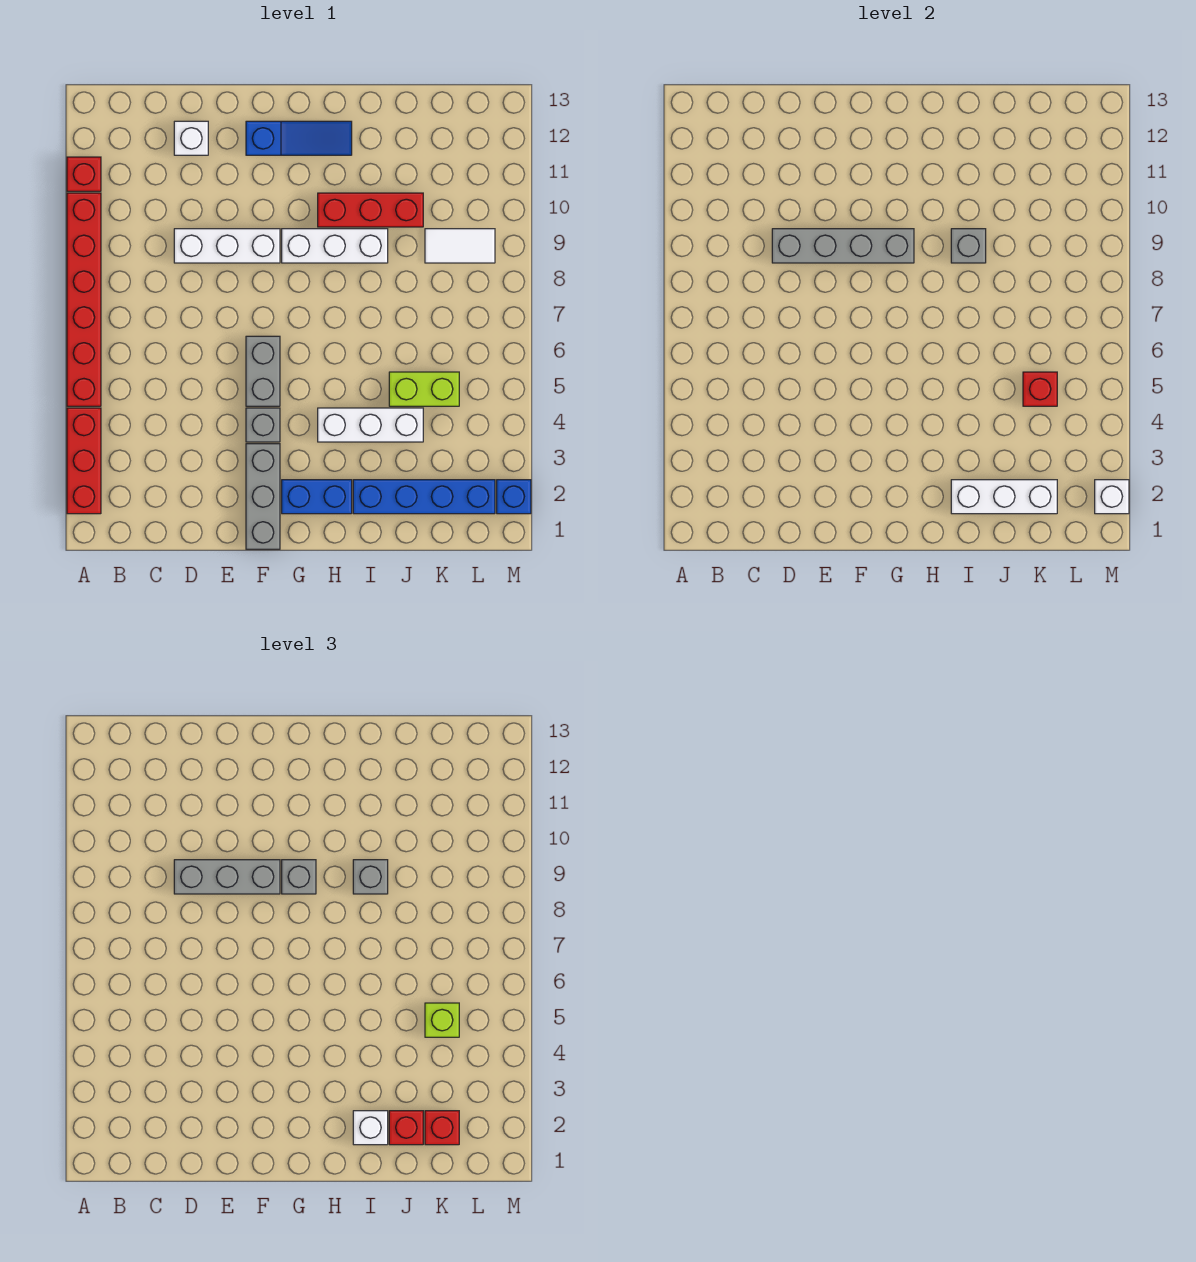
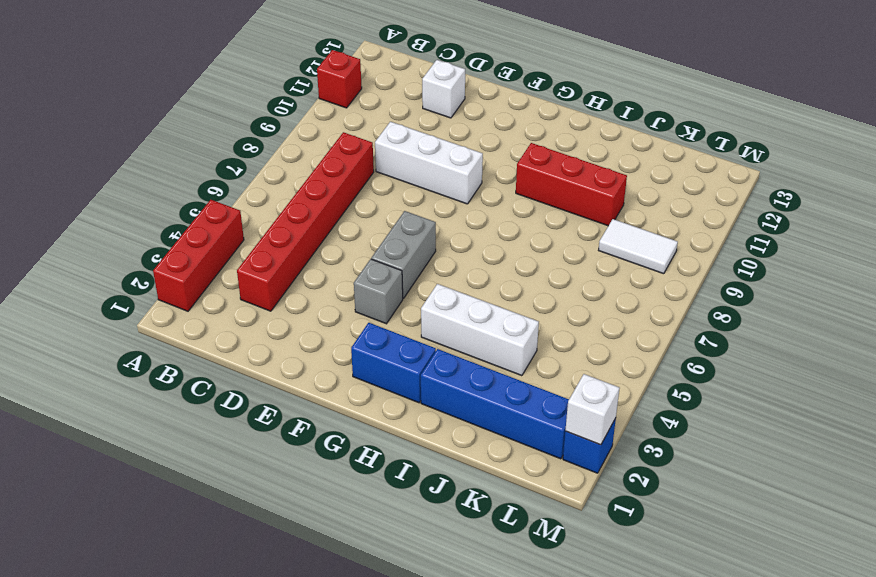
red brick C3:C8 level 1 -> red brick A5:A10 level 1
none -> grey brick F1:F3 level 1
none -> blue slope F12:H12 level 1 top F
none -> white brick G9:I9 level 1

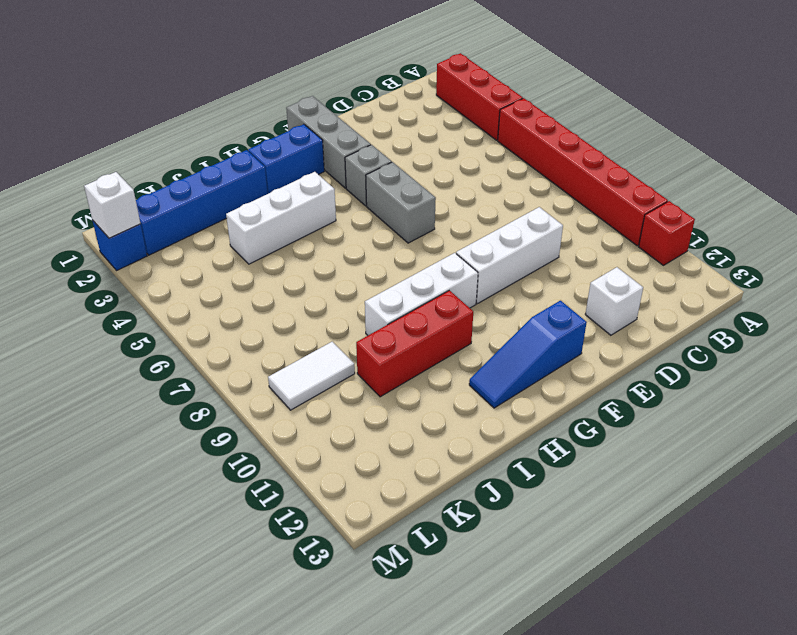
none -> lime brick J5:K5 level 1
none -> grey brick D9:G9 level 2
none -> white brick I2:K2 level 2

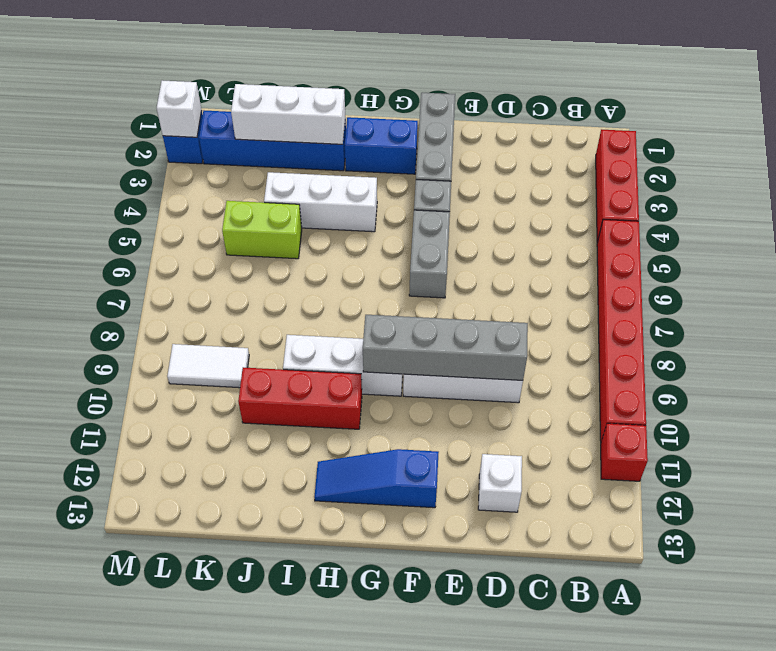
none -> grey brick I9 level 2
none -> red brick K5 level 2
none -> grey brick D9:F9 level 3

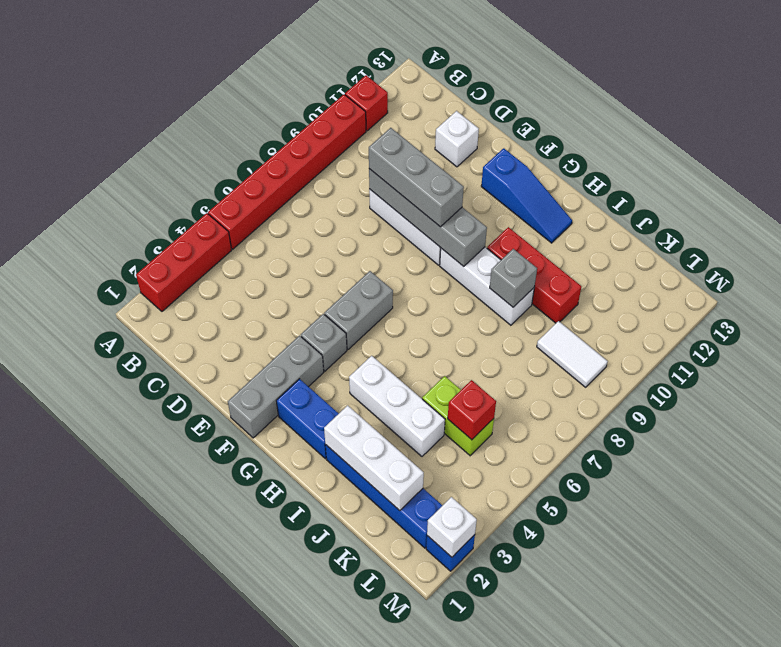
none -> grey brick G9 level 3
none -> white brick I2 level 3
none -> grey brick I9 level 3

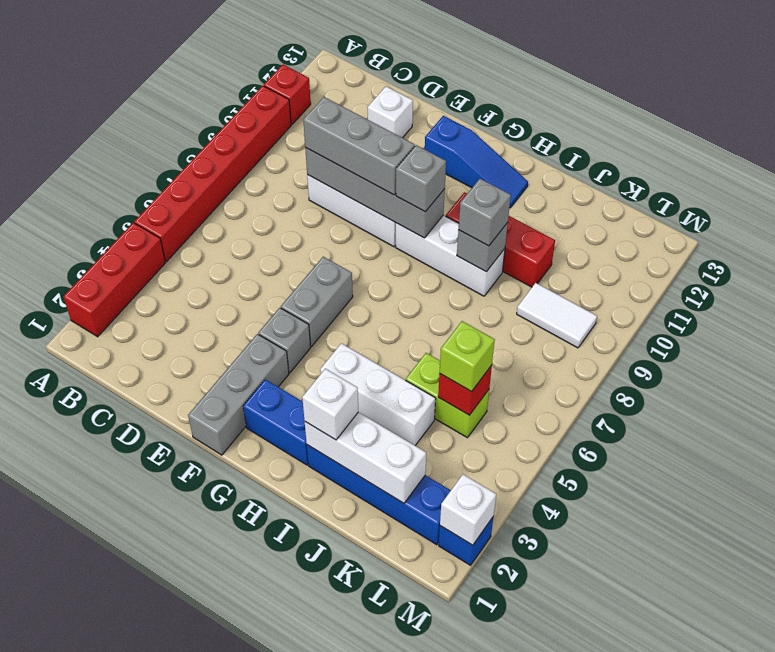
none -> red brick J2 level 3
none -> red brick K2 level 3

